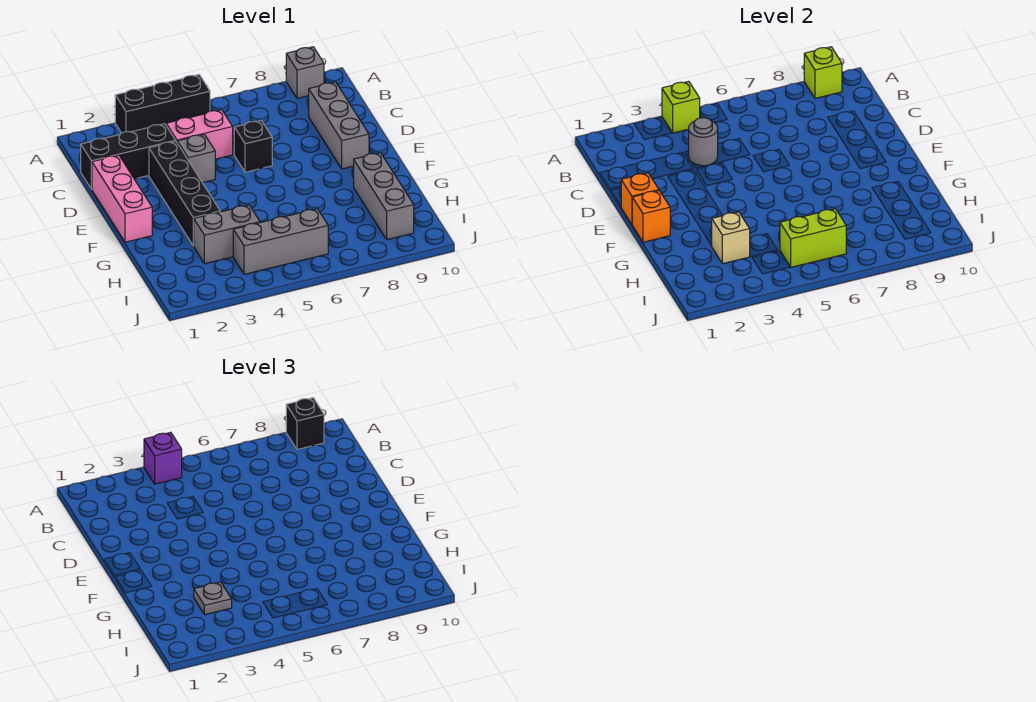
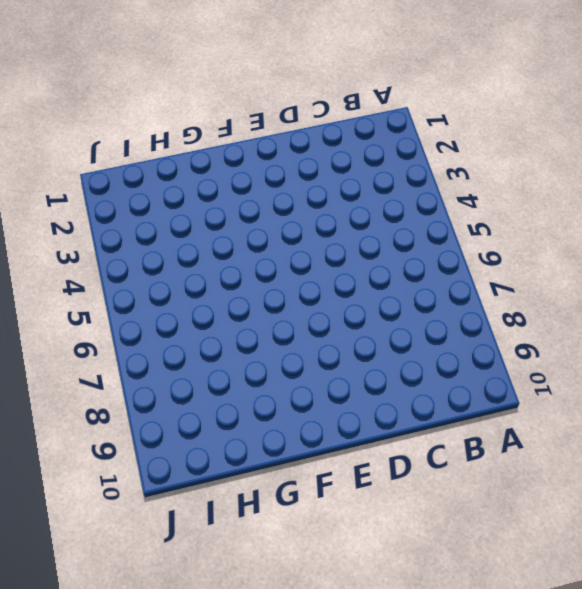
none -> black brick A3:A5 level 1
none -> grey brick A9 level 1
none -> black brick C1:C3 level 1

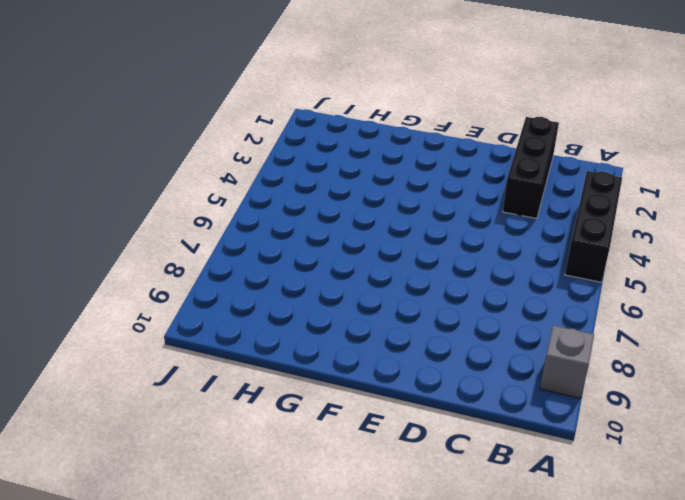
none -> pink brick C4:C5 level 1
none -> grey brick C9:E9 level 1
none -> pink brick D1:F1 level 1

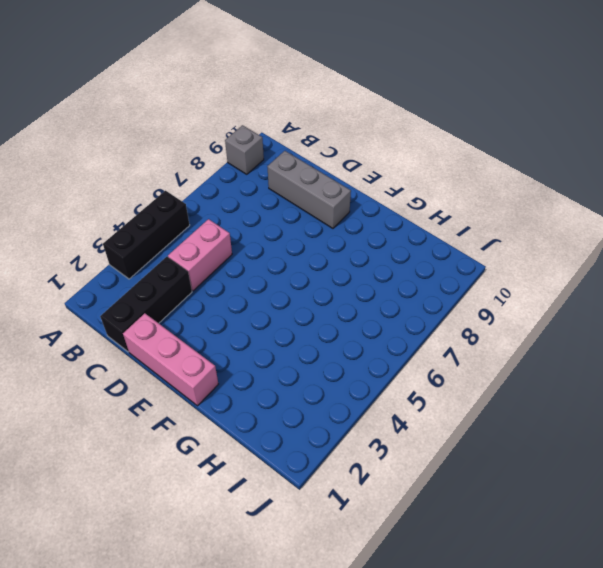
none -> black brick D3:G3 level 1
none -> grey brick D4 level 1
none -> black brick D6 level 1

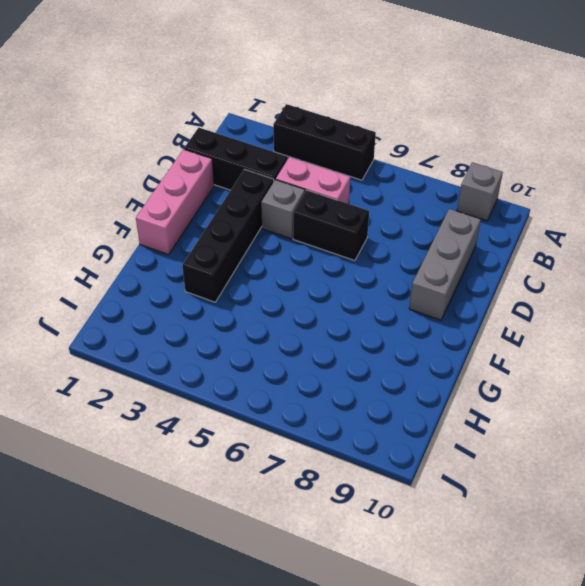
black brick D5:D6 level 1 -> black brick D6 level 1
none -> grey brick G9:I9 level 1
none -> grey brick H3:H4 level 1
none -> grey brick I4:I6 level 1

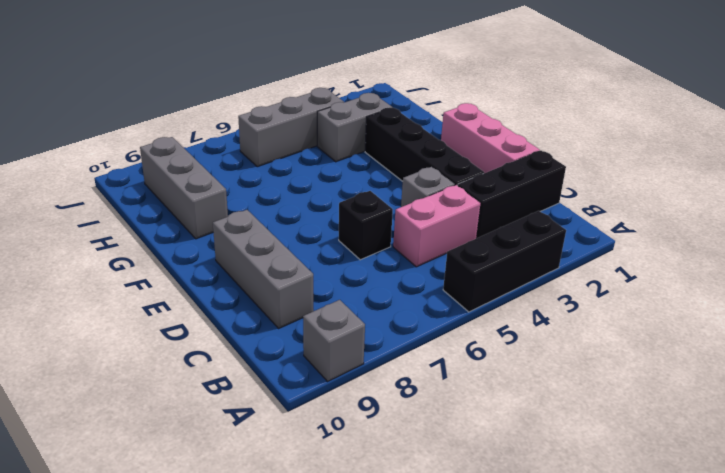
none -> lime brick A4 level 2
none -> lime brick A9 level 2
none -> grey round brick C4 level 2

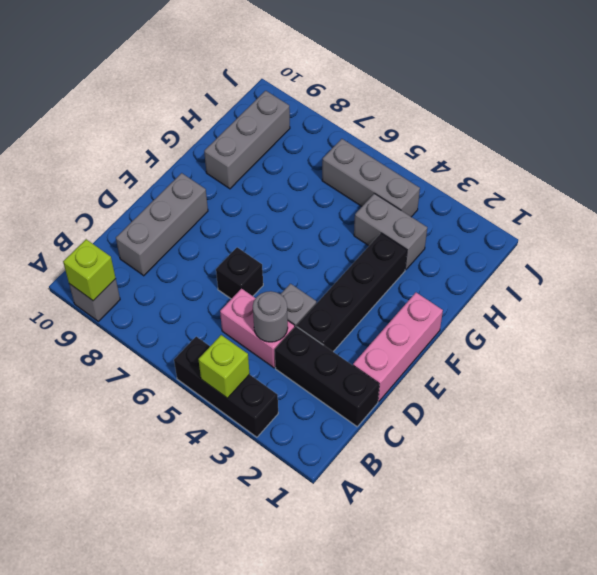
none -> orange brick E1 level 2
none -> orange brick F1 level 2
none -> tan brick H3 level 2

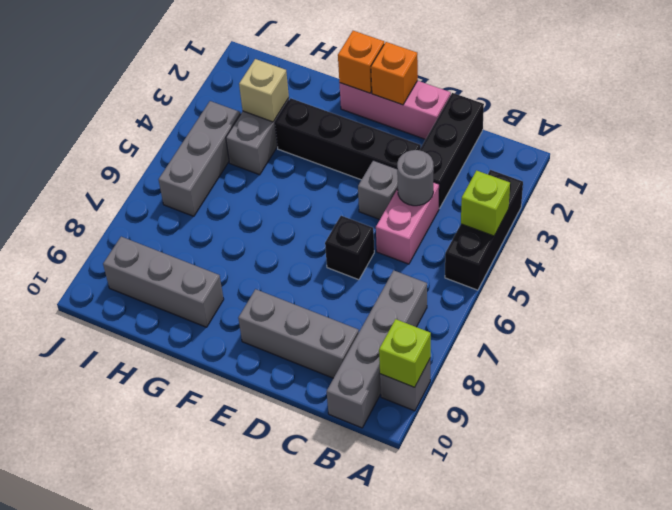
grey brick B7:B10 level 1 -> none
none -> lime brick I5:I6 level 2
none -> purple brick A4 level 3
none -> black brick A9 level 3

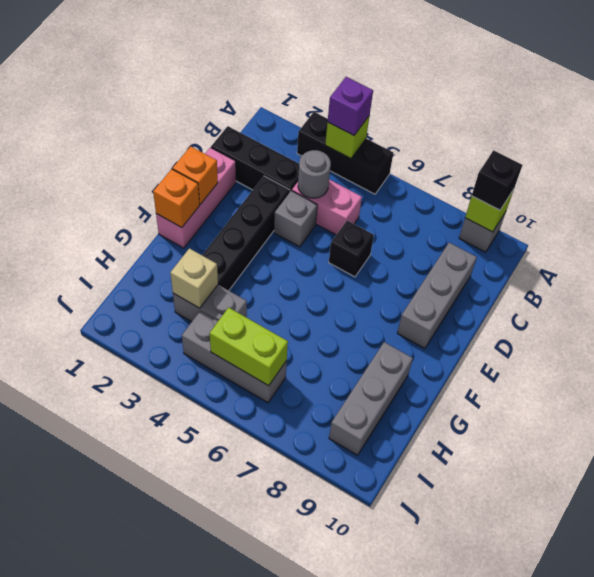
none -> grey plate H3 level 3

